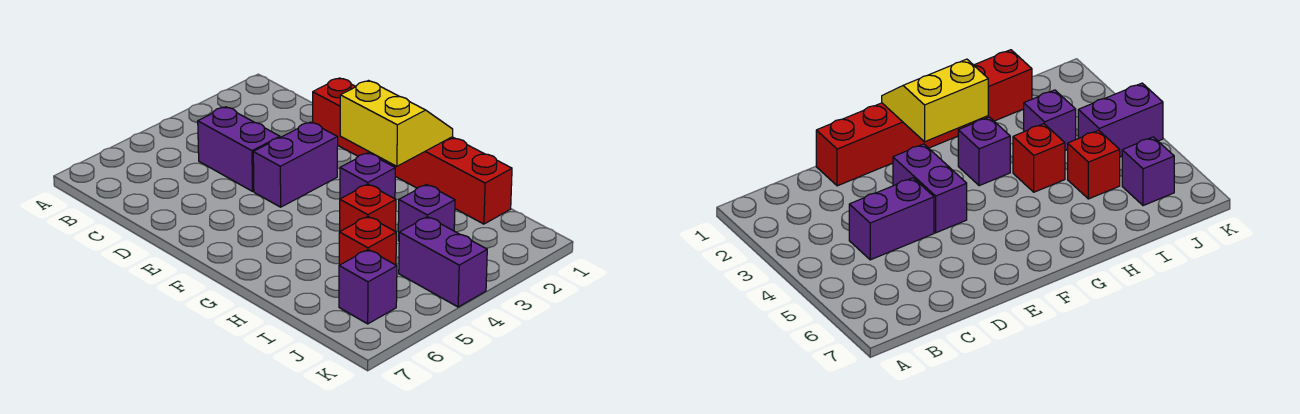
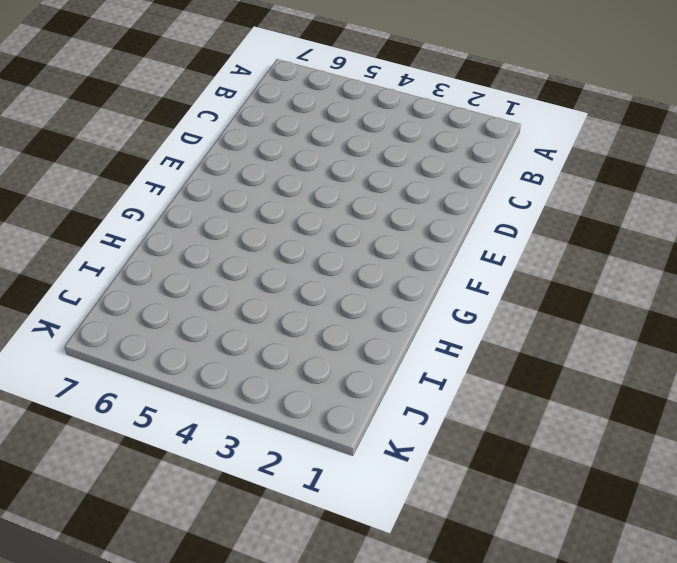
none -> purple brick C4:D4 level 1
none -> red brick D1:I1 level 1

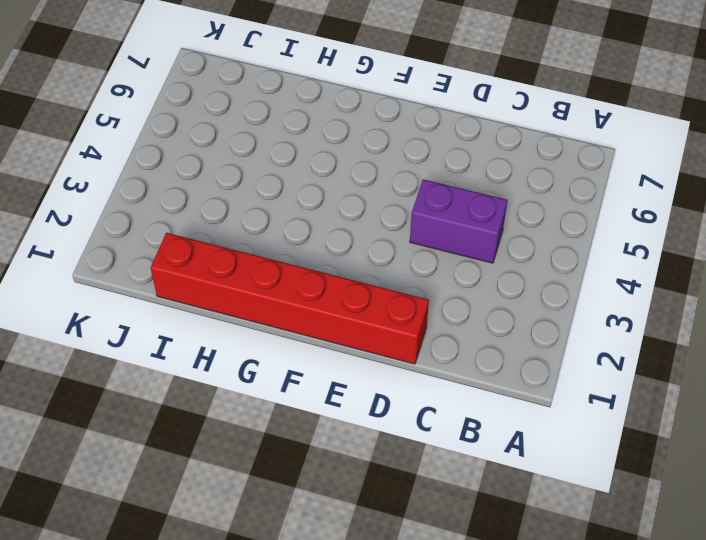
none -> purple brick E3:E4 level 1
none -> purple brick G3 level 1

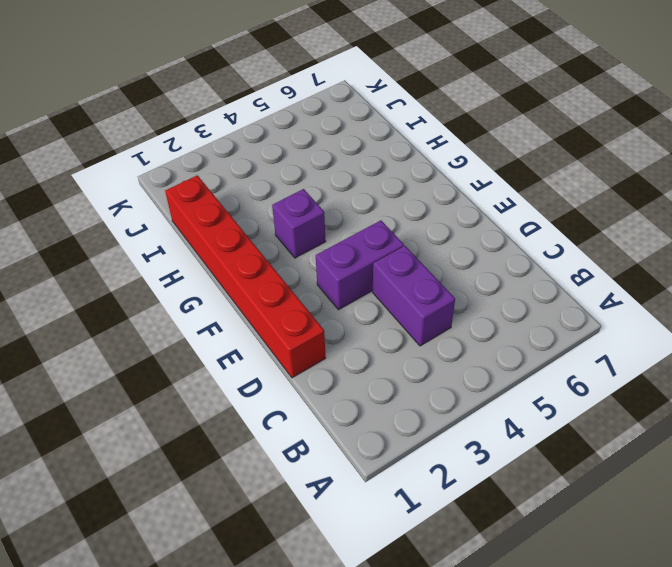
none -> red brick H4 level 1
none -> purple brick I3 level 1

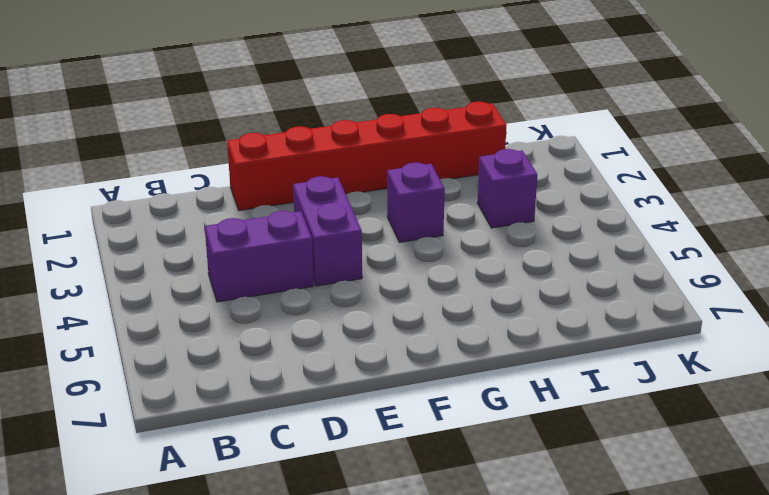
none -> red brick H4 level 1
none -> red brick I5 level 1

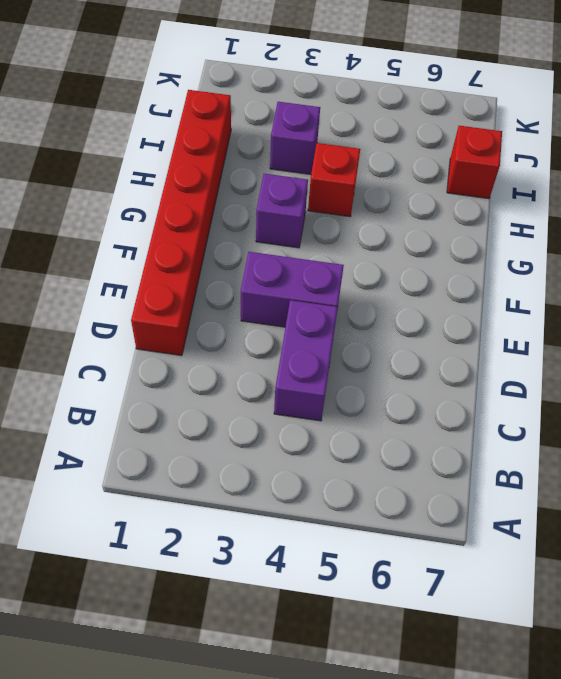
red brick I7 level 1 -> red brick I5 level 1
none -> purple brick J4:K4 level 1
none -> purple brick J6 level 1

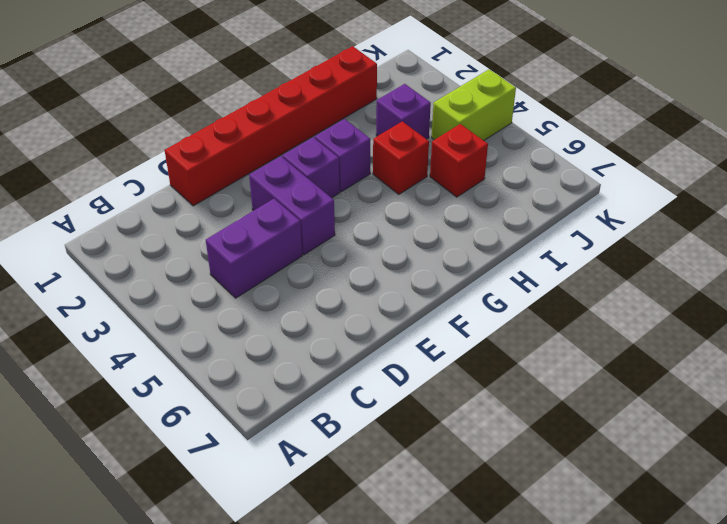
purple brick F3 level 1 -> purple brick J6 level 1
lime brick J4:K4 level 1 -> purple brick J4:K4 level 1
none -> yellow slope F1:G2 level 2 top 2

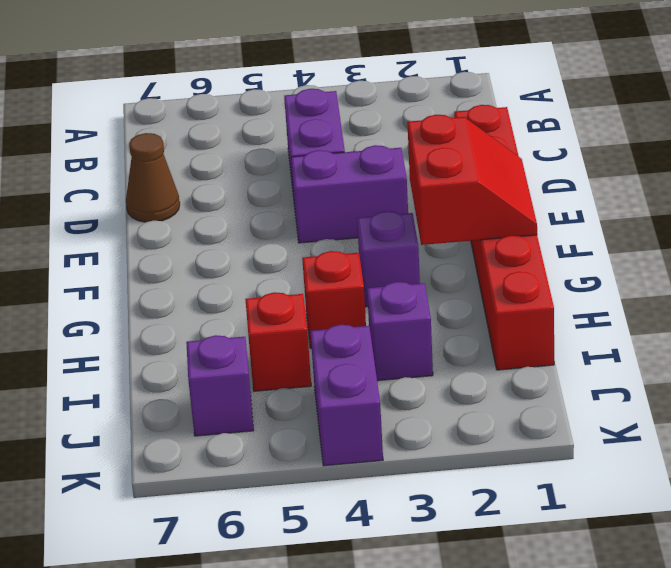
brown cone D7 level 1 -> none
red slope F1:G2 level 2 top 2 -> yellow slope F1:G2 level 2 top 2

